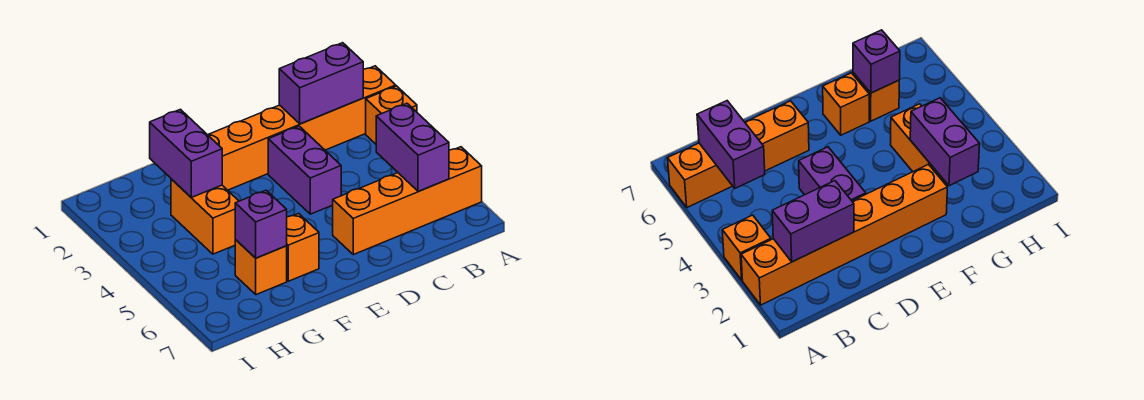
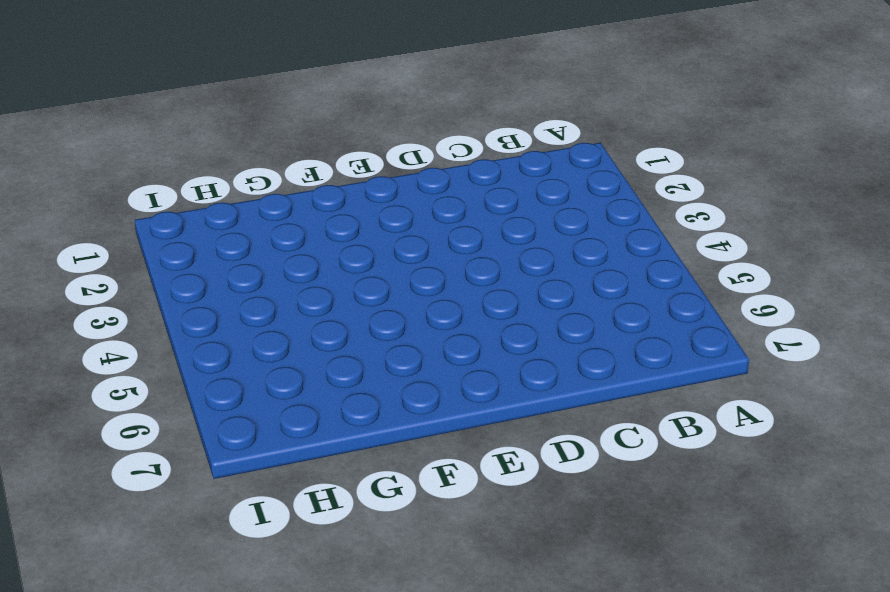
none -> orange brick A2:F2 level 1
none -> orange brick A3 level 1

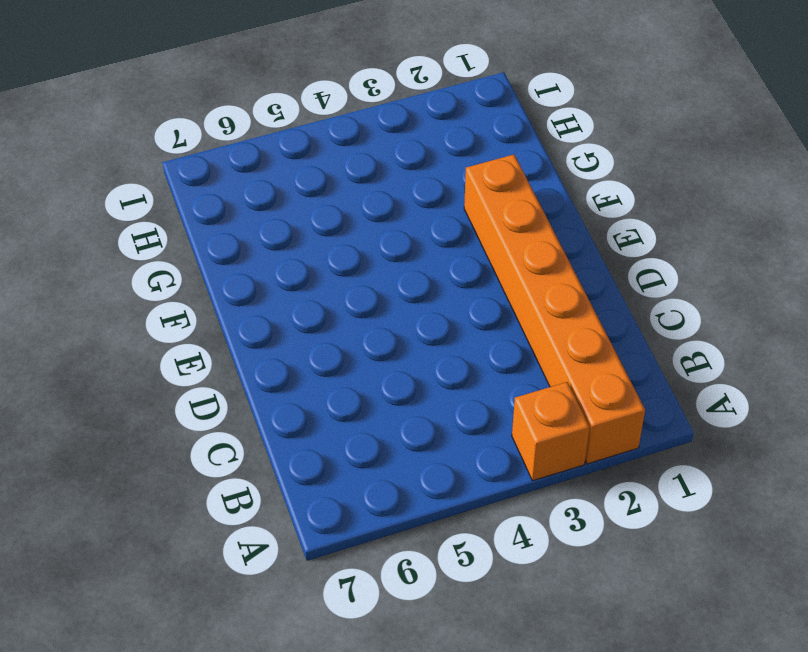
none -> orange brick A6:D6 level 1
none -> purple brick D3:D4 level 1

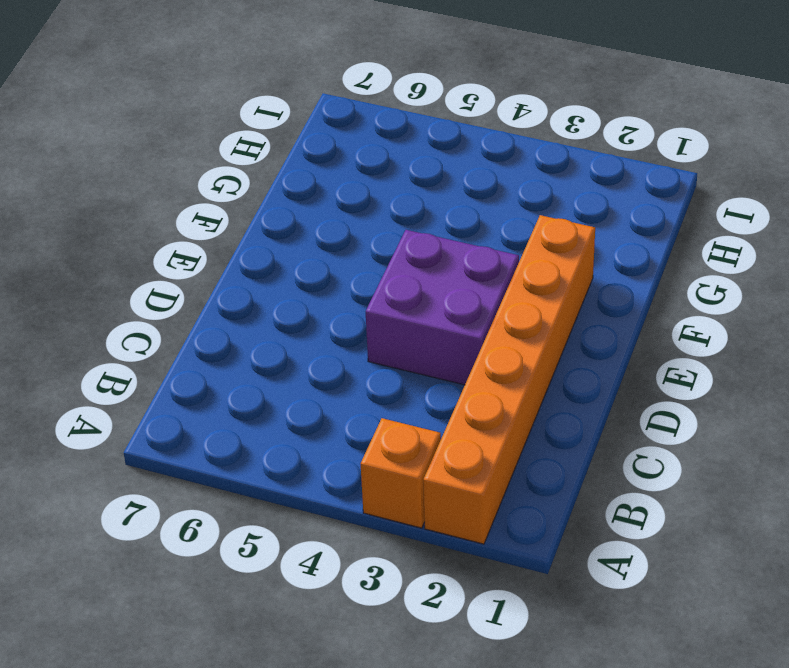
purple brick D3:E4 level 1 -> purple brick D3:D4 level 1
none -> orange brick A6:D6 level 1
none -> orange brick F6 level 1

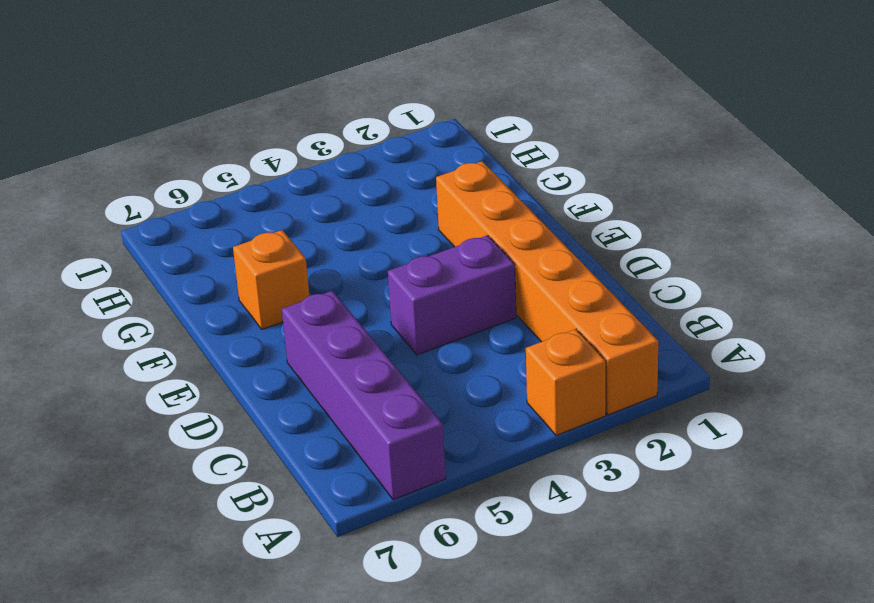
purple brick A6:D6 level 1 -> orange brick A6:D6 level 1
none -> orange brick G3:G4 level 1
none -> orange brick G6 level 1

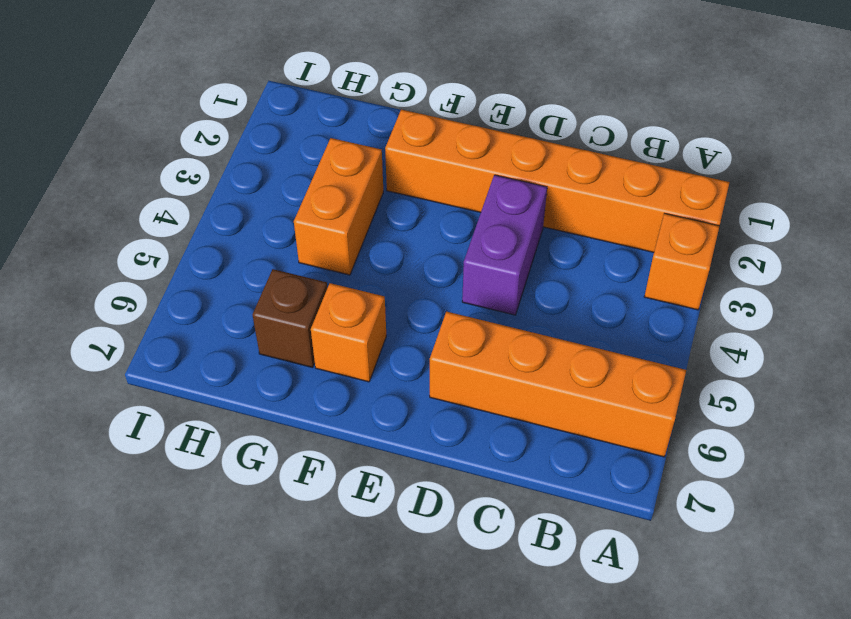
brown brick G6 level 1 -> orange brick G6 level 1
none -> purple brick B2:C2 level 2
none -> purple brick B5:B6 level 2

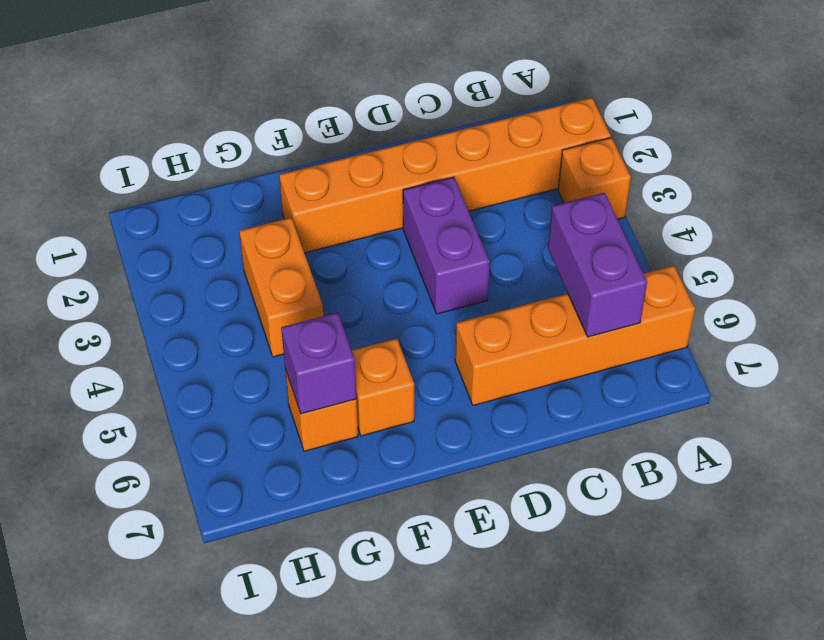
none -> purple brick B2:C2 level 2
none -> purple brick G2:G3 level 2

